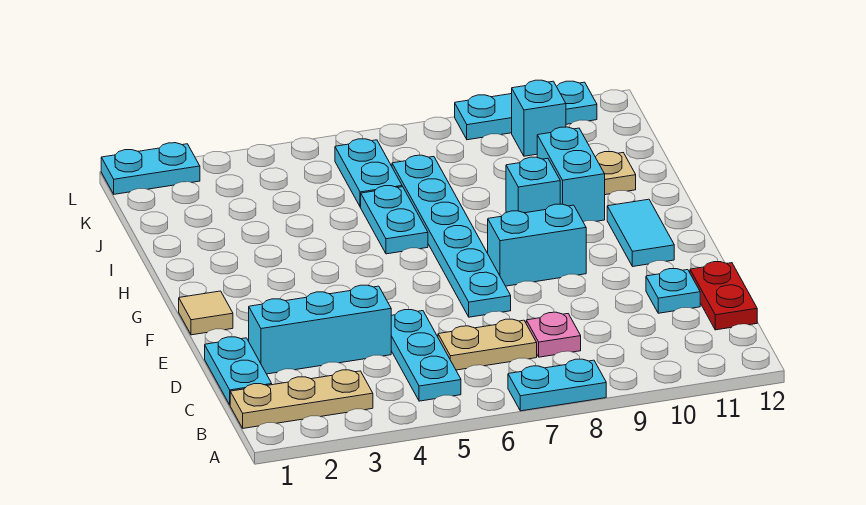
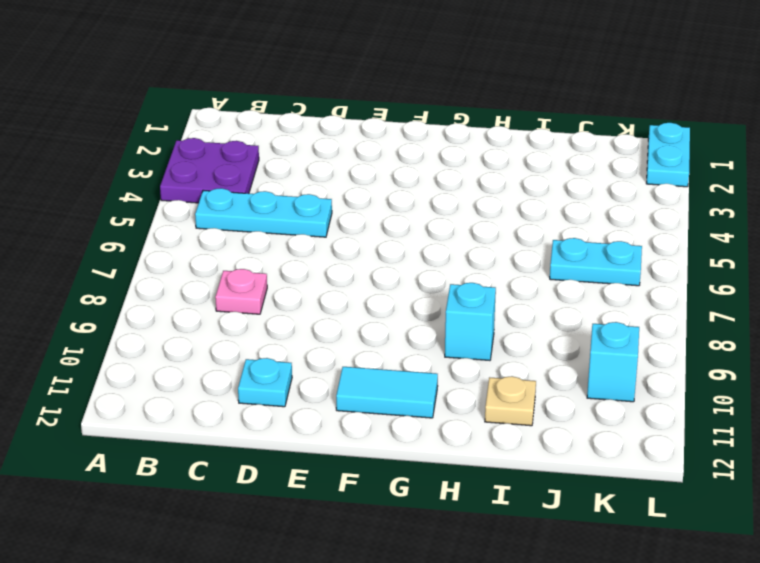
purple plate A3:B4 level 1 -> tan plate B1:B3 level 1
none -> cyan plate A7:A8 level 1
none -> cyan plate C1:D1 level 1
none -> tan plate C6:C7 level 1

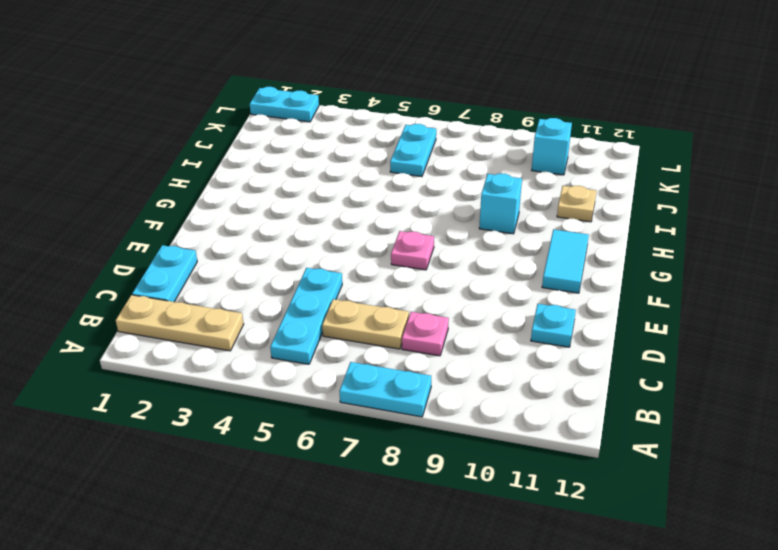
pink plate F7 level 1 -> cyan plate E7:J7 level 1
none -> red plate C12:D12 level 1
none -> cyan brick D2:D4 level 1
none -> tan tile F1 level 1

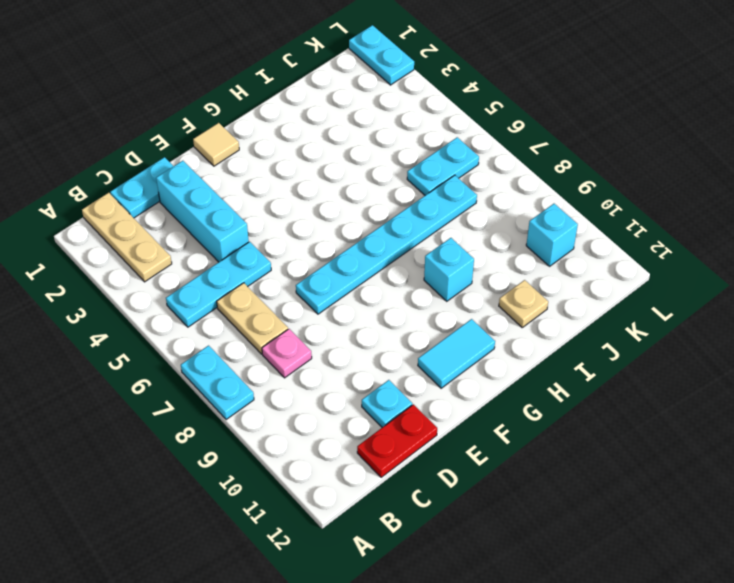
none -> cyan brick F8:F9 level 1
none -> cyan plate H6:I6 level 1
none -> cyan brick H10:I10 level 1

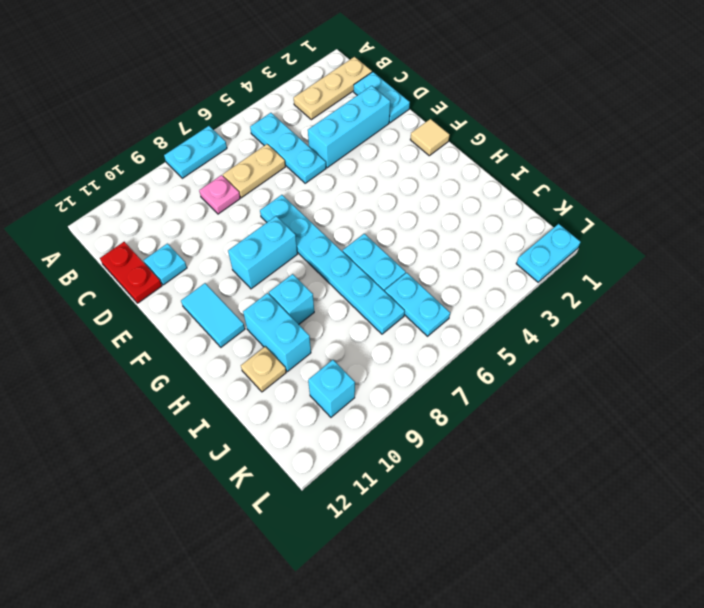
none -> cyan plate L9:L11 level 1

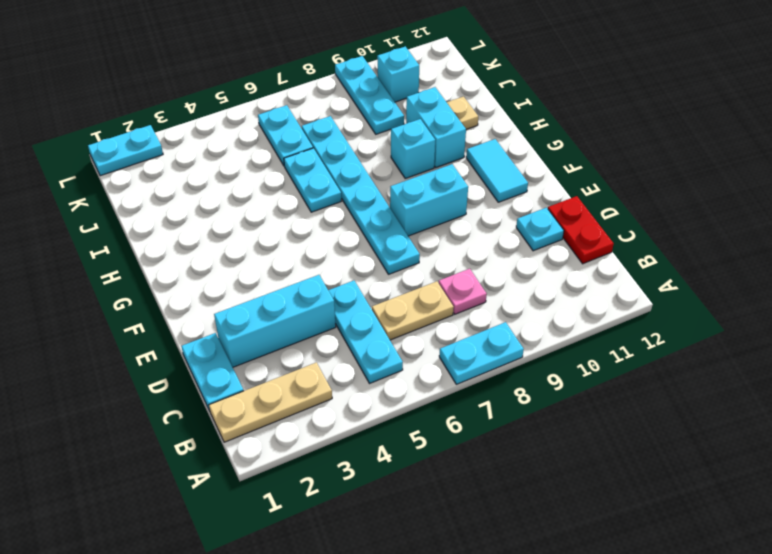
cyan plate J9:L9 level 1 -> cyan plate L9:L11 level 1
none -> tan tile F1 level 1

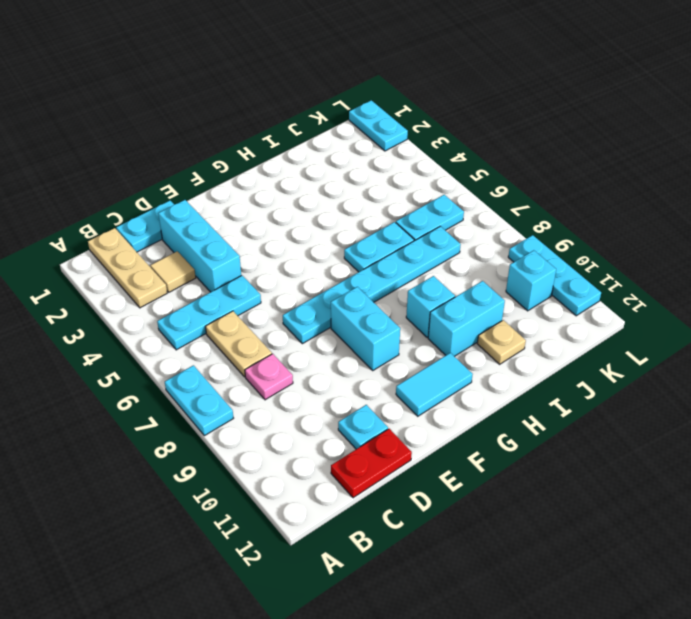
tan tile C3 level 1 -> tan tile F1 level 1

